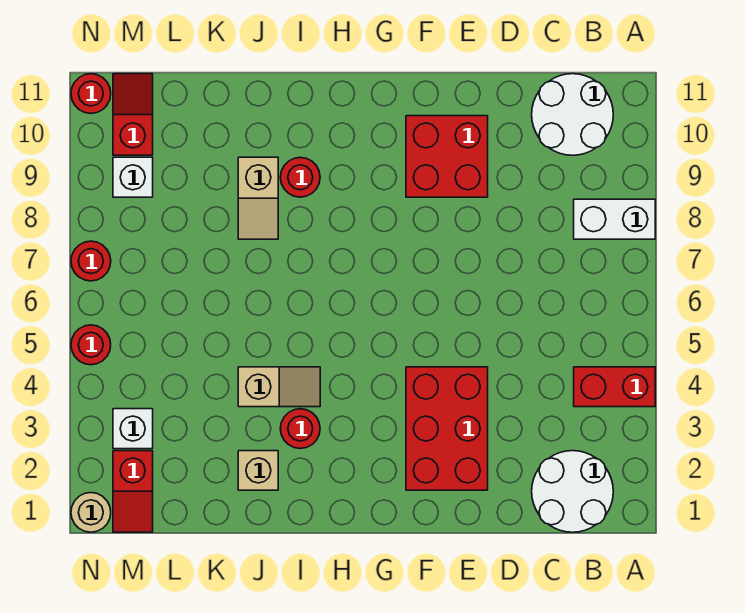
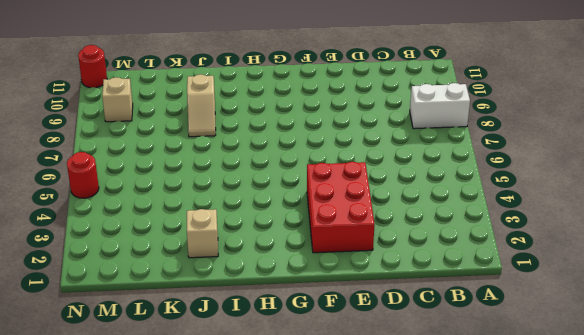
tan brick M9 level 1 -> white brick M9 level 1
none -> red brick A4:B4 level 1
none -> white round brick B1:C2 level 1
none -> white round brick B10:C11 level 1

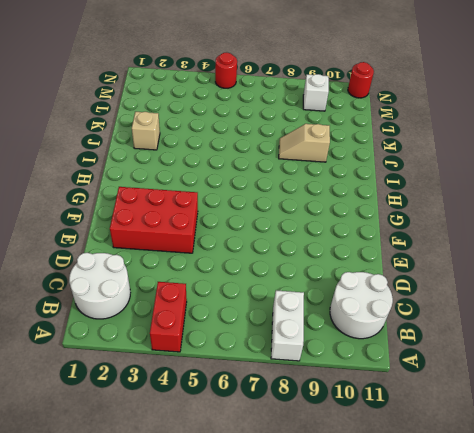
none -> red brick E9:F10 level 1
none -> red round brick I3 level 1
none -> tan slope I4:J4 level 1 top J

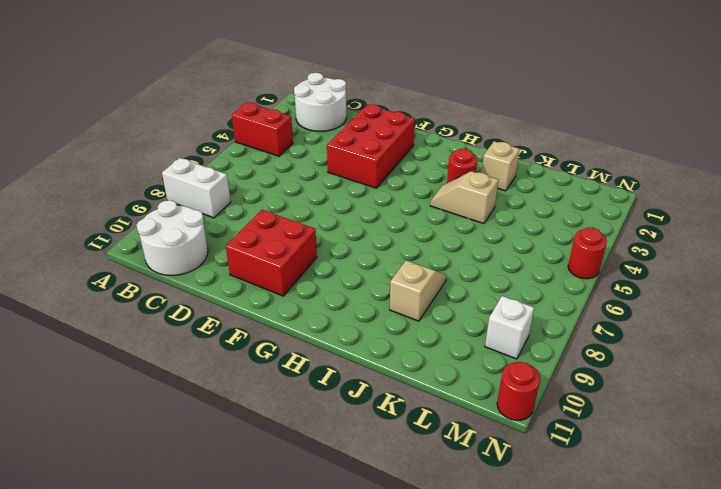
none -> red round brick I9 level 1
none -> red slope M1:M2 level 1 top 2
none -> white brick M3 level 1

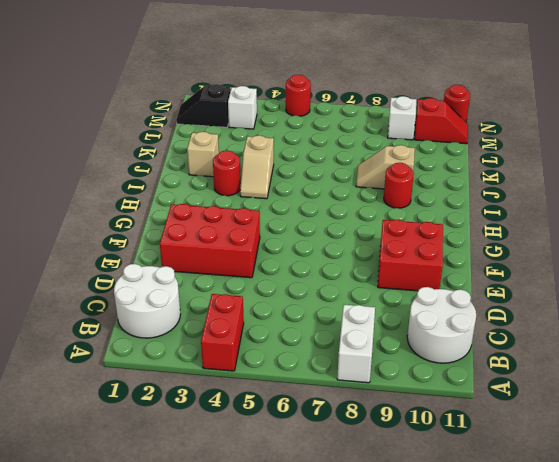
black slope M1:M2 level 1 top 2 -> red slope M1:M2 level 1 top 2
none -> tan round brick N1 level 1
none -> red round brick N7 level 1

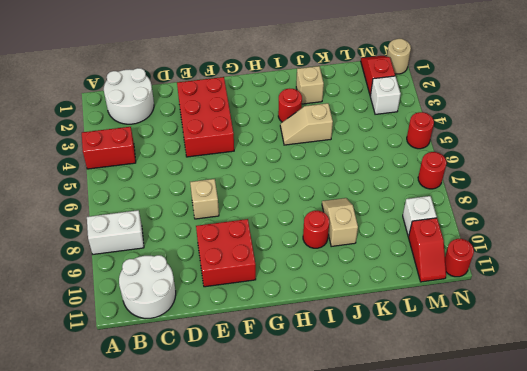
tan brick E7 level 1 -> none

